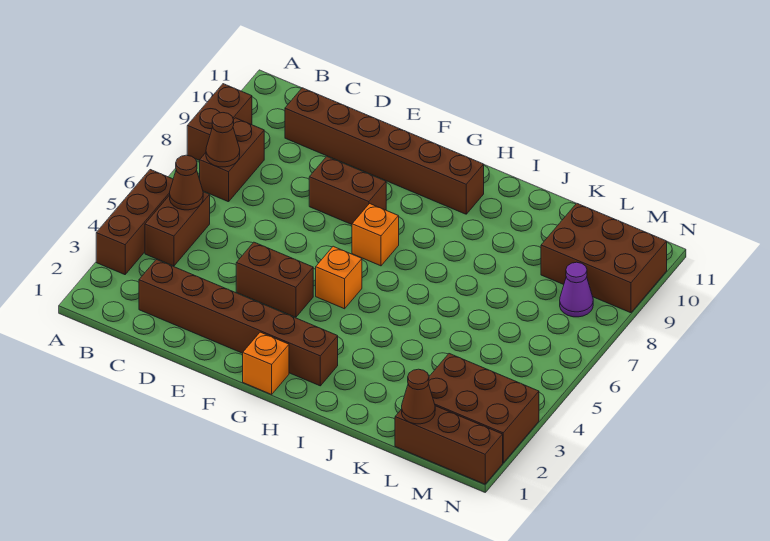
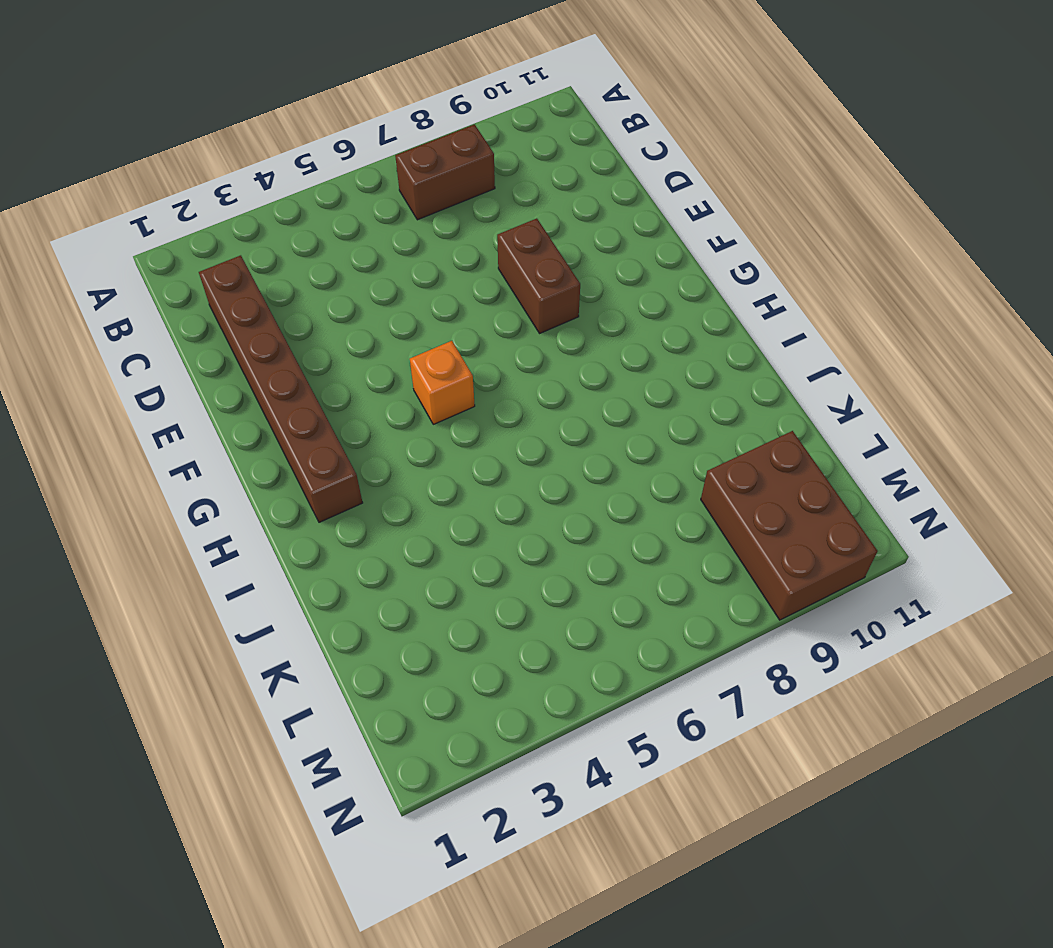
none -> brown brick A3:A5 level 1
none -> brown brick A8:A9 level 1
none -> brown brick B4:B5 level 1

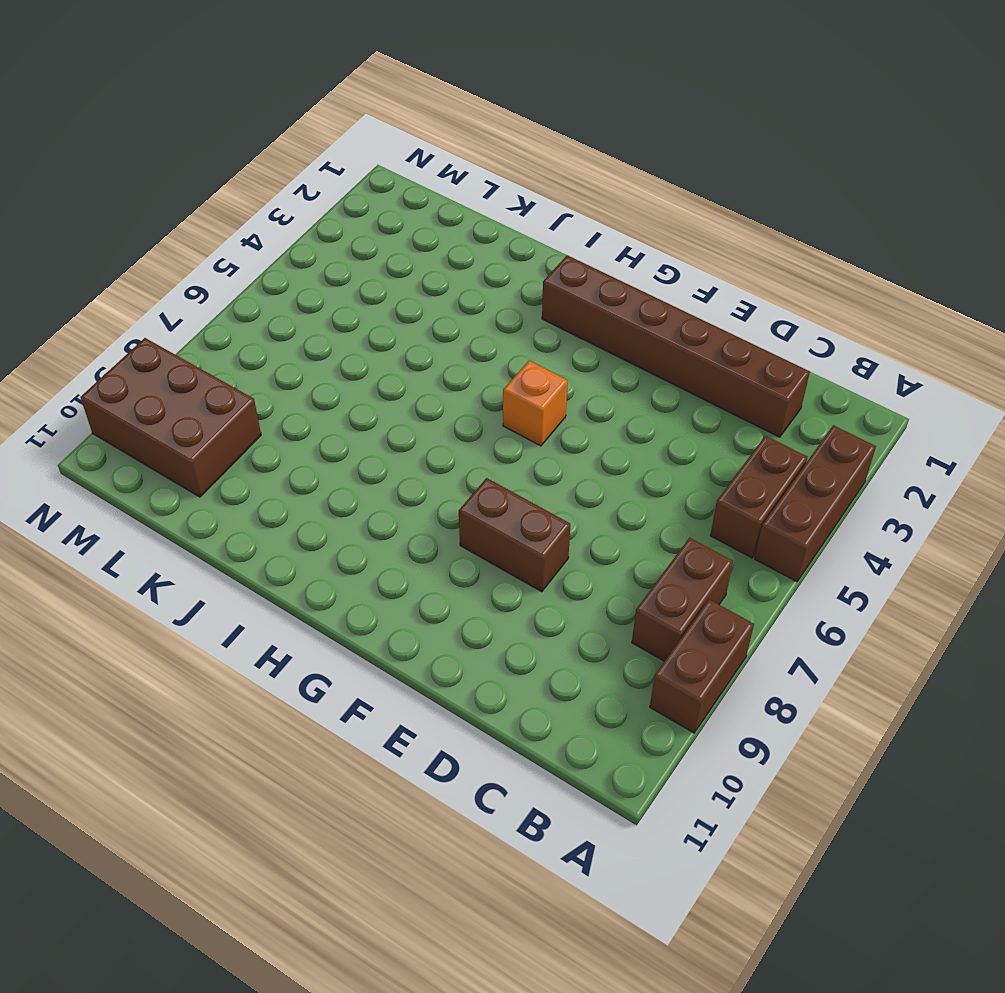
none -> brown brick C10:H10 level 1
none -> brown brick E4:F4 level 1
none -> orange brick G1 level 1

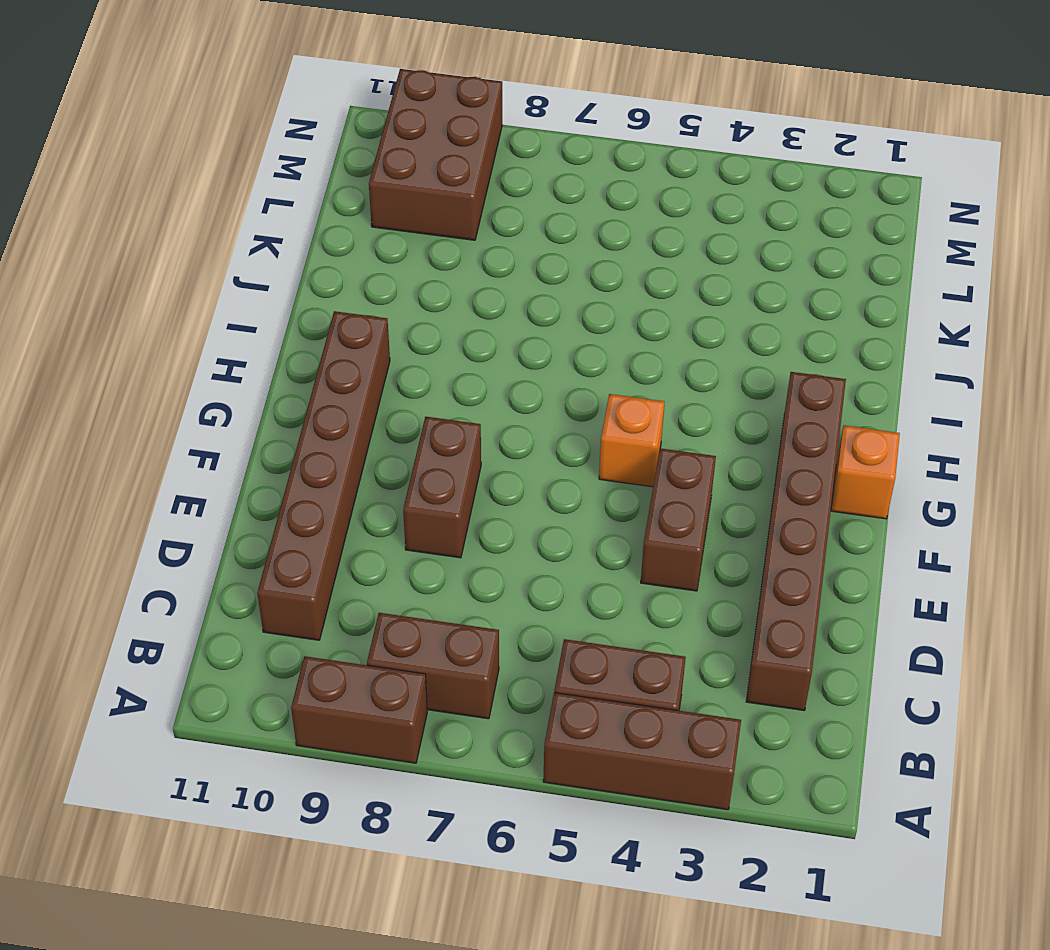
none -> orange brick G7 level 1
none -> brown brick L1:N1 level 1
none -> brown brick L2:N3 level 1

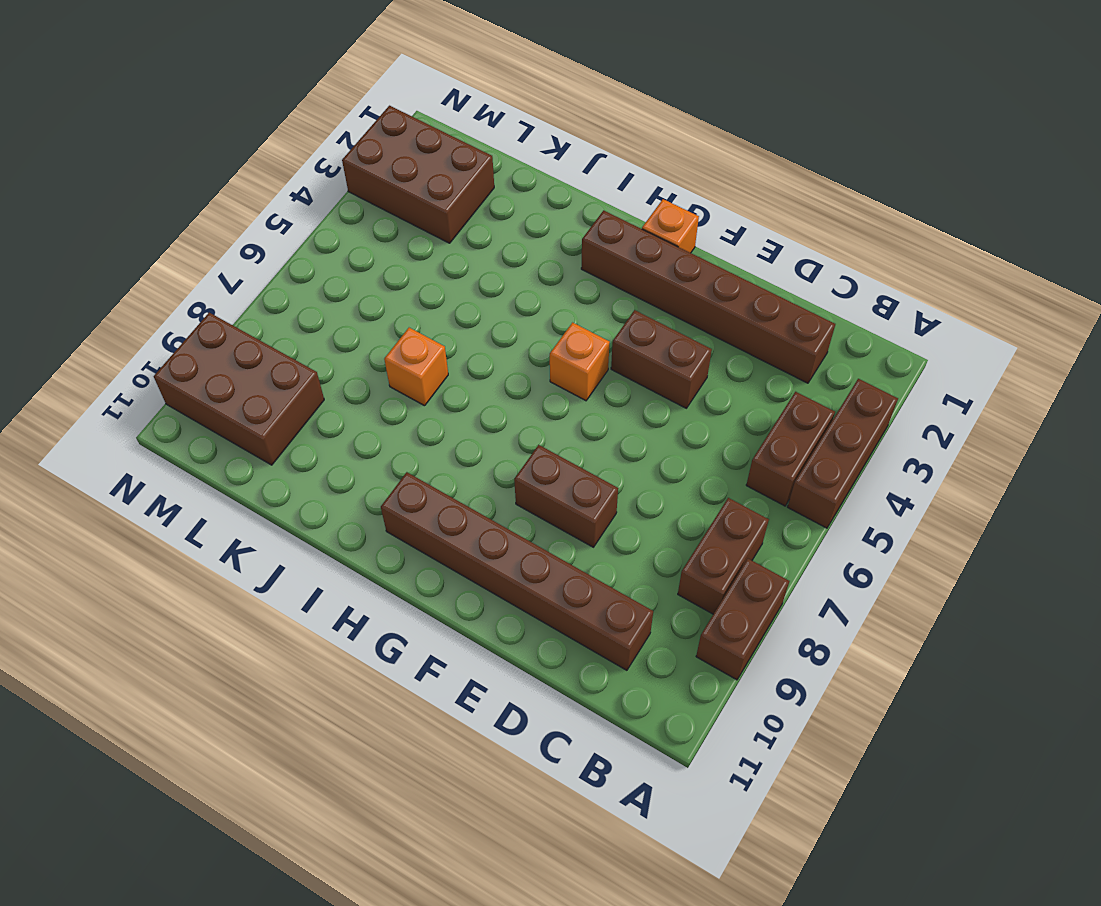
orange brick J7 level 1 -> orange brick G7 level 1
none -> brown brick L1:N1 level 1
none -> purple cone M8 level 1
none -> brown cone B5 level 2

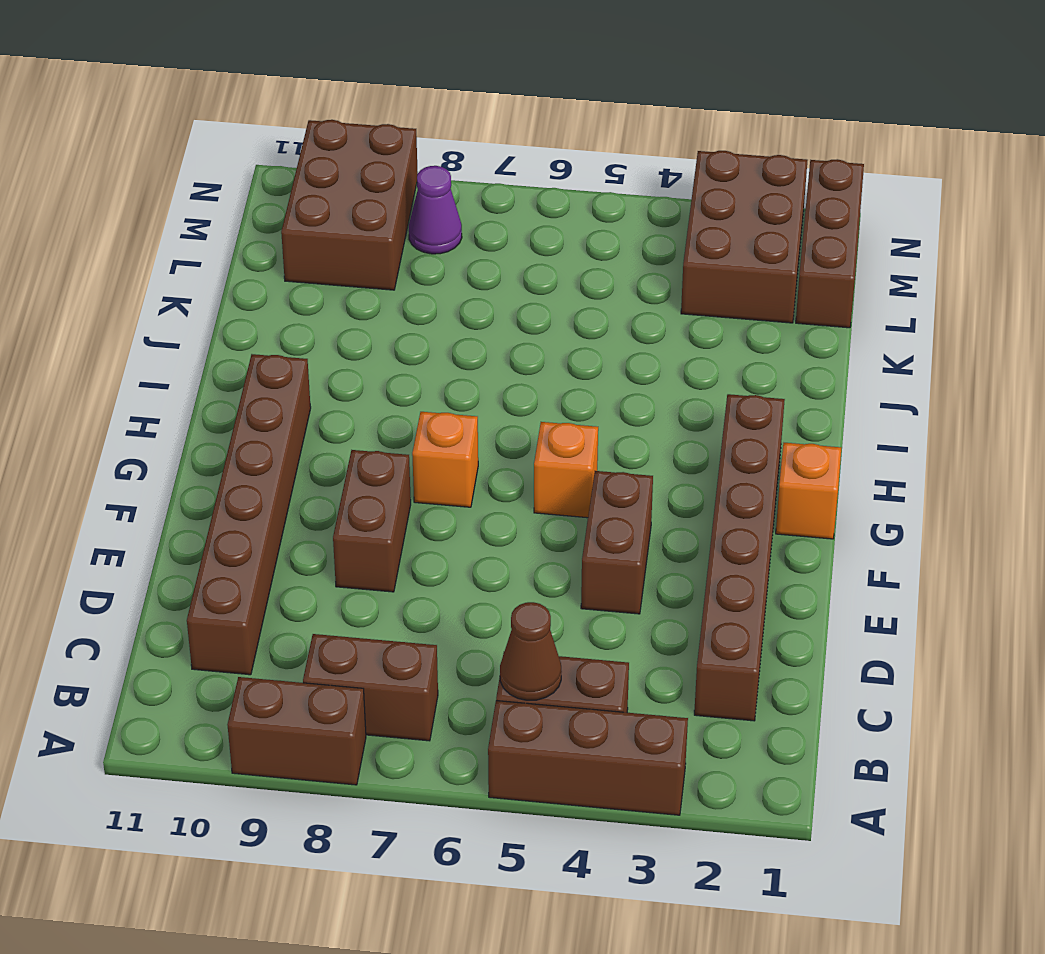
none -> brown cone B7 level 2
none -> brown cone L1 level 2

